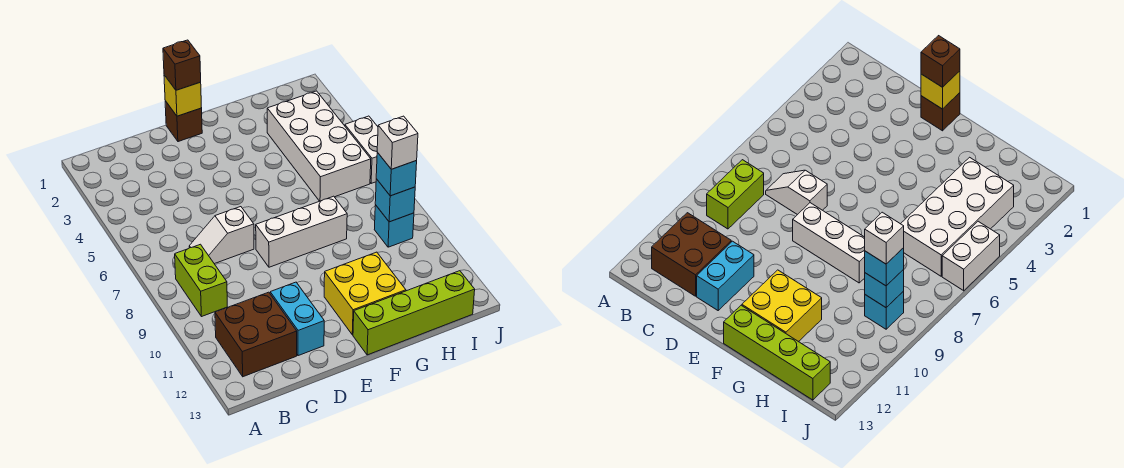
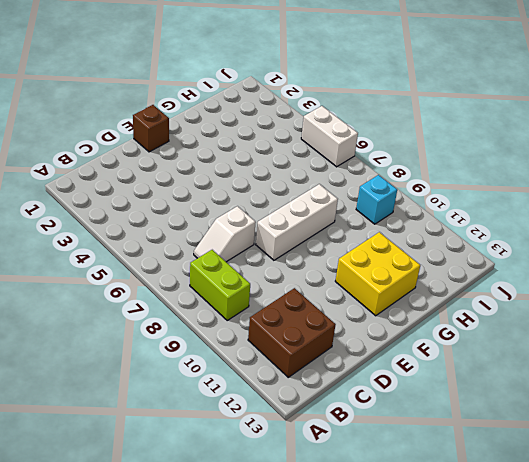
none -> cyan brick D11:D12 level 1
none -> lime brick F13:I13 level 1
none -> white brick H3:I6 level 1

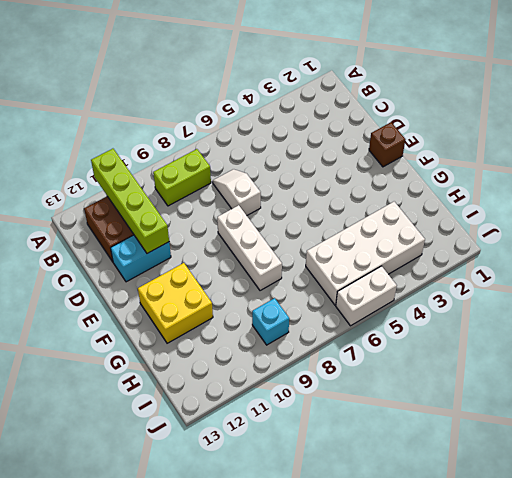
lime brick A11:D11 level 2 -> lime brick F13:I13 level 1
none -> yellow brick E1 level 2
none -> cyan brick I9 level 2
none -> brown brick E1 level 3

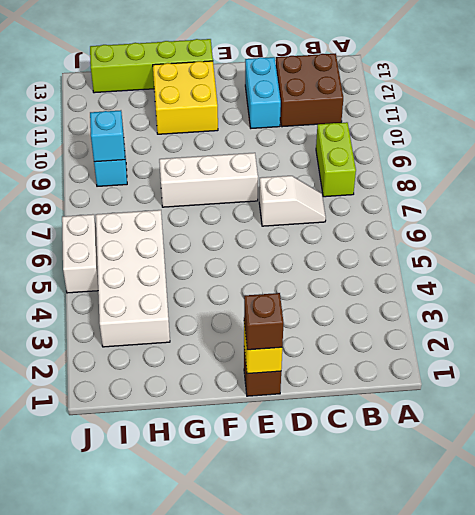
none -> cyan brick I9 level 3
none -> white brick I9 level 4

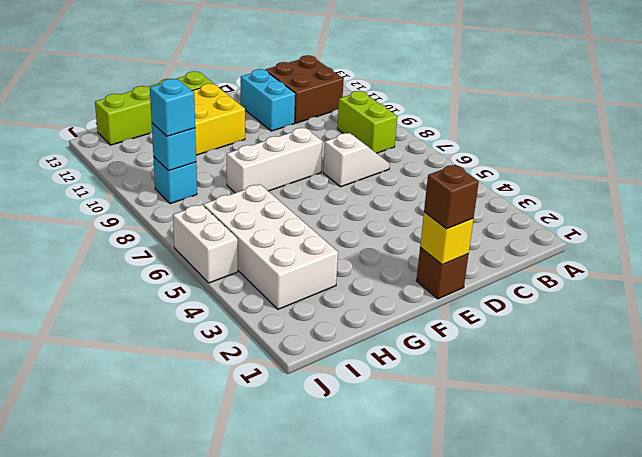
none -> white brick I9 level 4

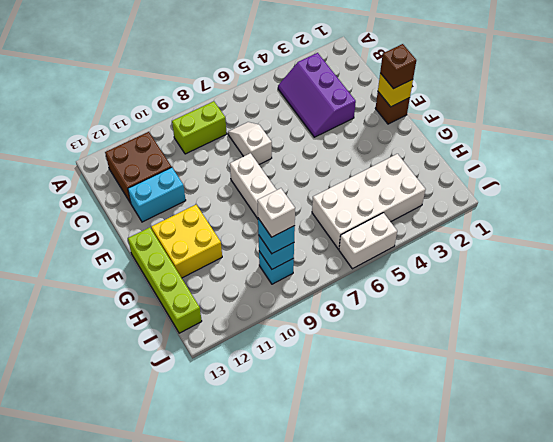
purple slope B3:D4 level 1 top 3 -> none

